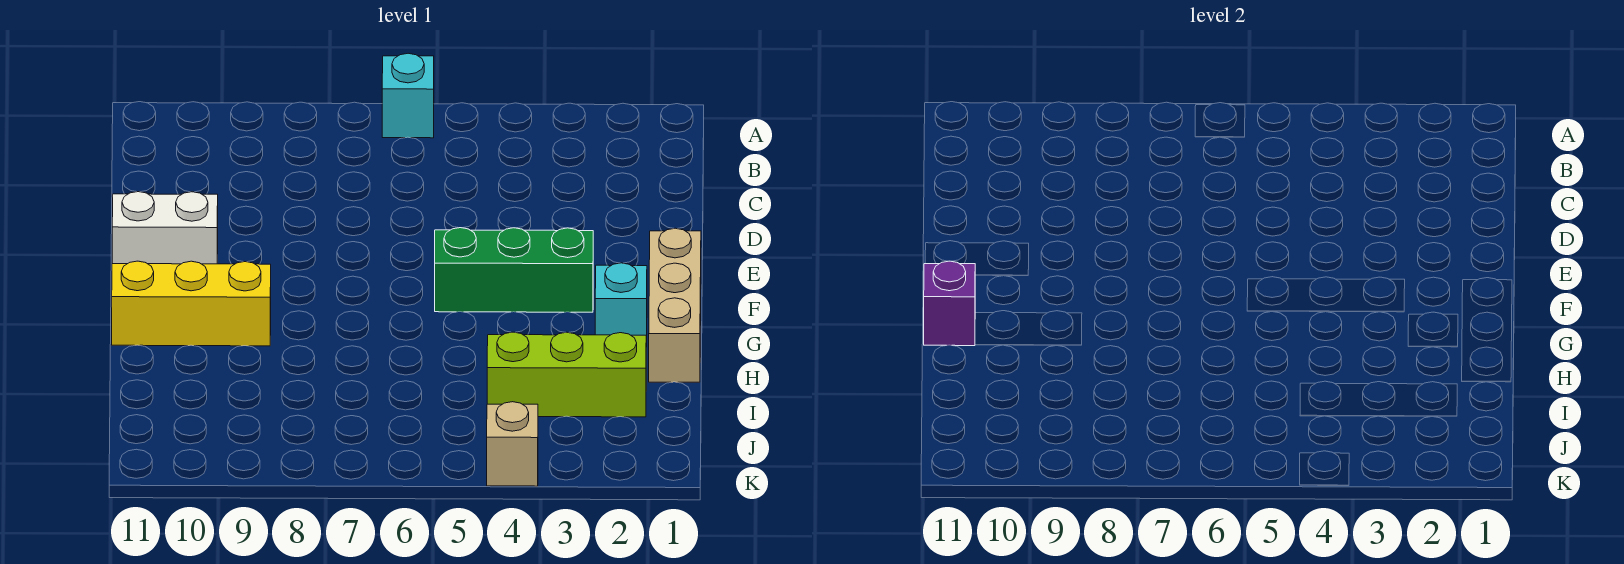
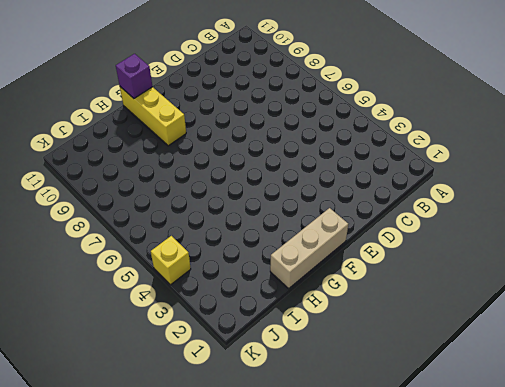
yellow brick K4 level 1 -> tan brick K4 level 1
none -> cyan brick A6 level 1
none -> white brick E10:E11 level 1

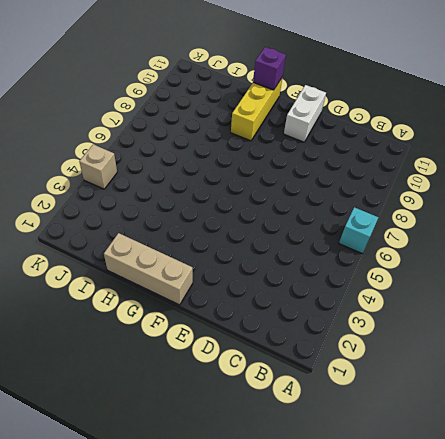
none -> green brick F3:F5 level 1
none -> cyan brick G2 level 1

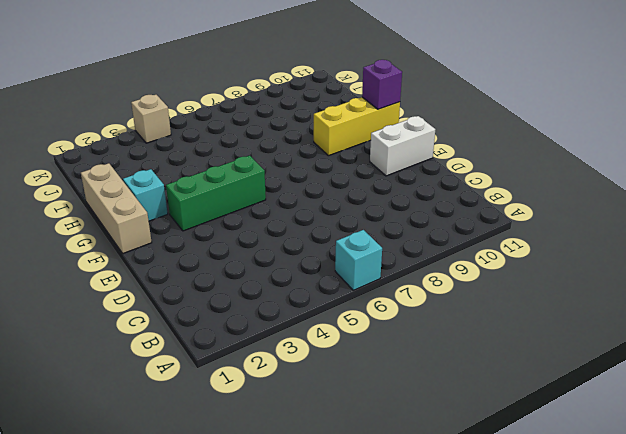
none -> lime brick I2:I4 level 1

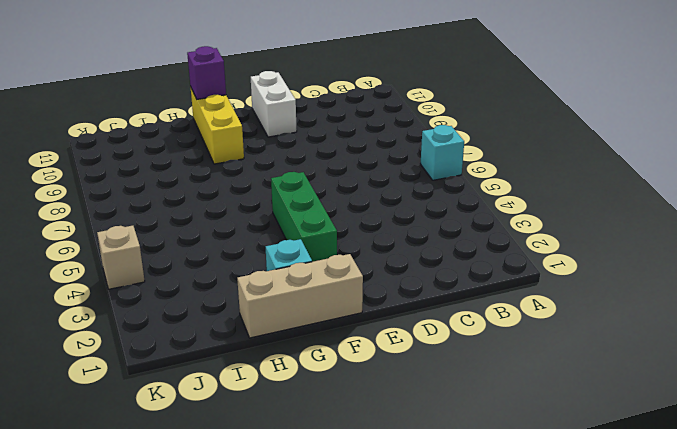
none -> lime brick I2:I4 level 1

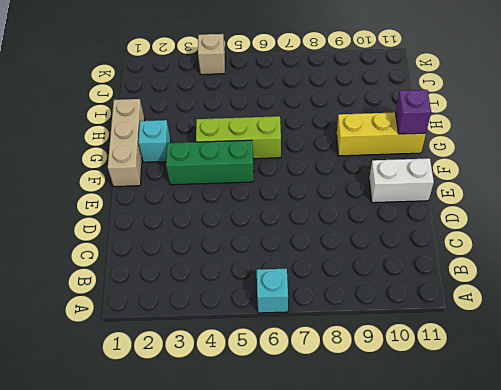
lime brick G4:G6 level 1 -> lime brick I2:I4 level 1

